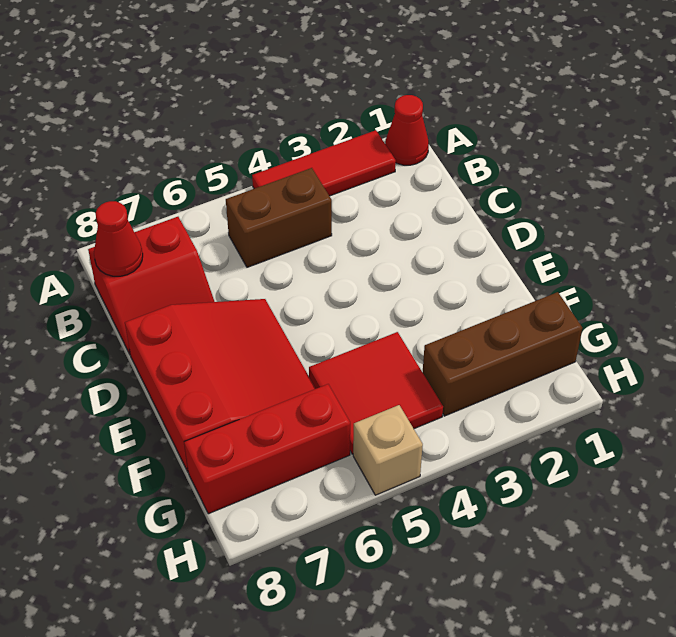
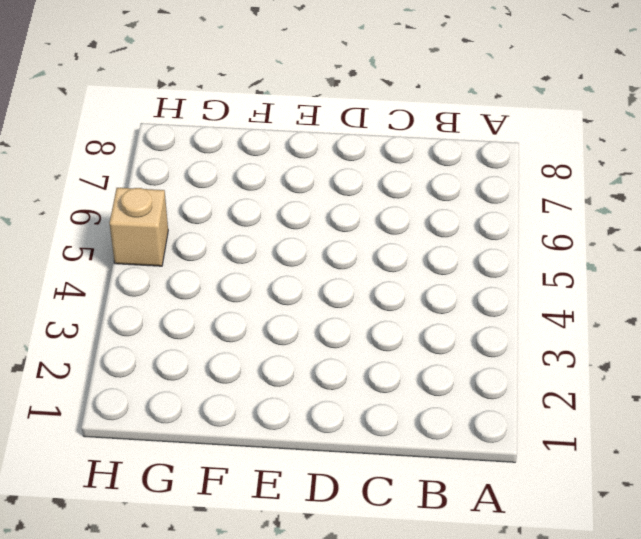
none -> red cone A1 level 1
none -> red tile A2:A4 level 1

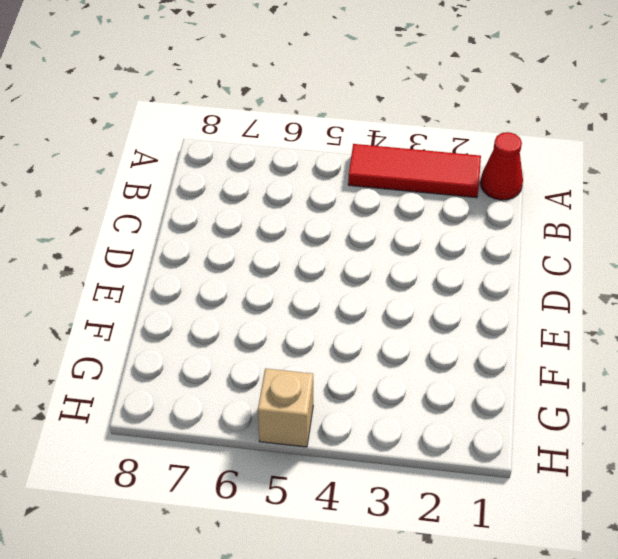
none -> brown brick B4:B5 level 1
none -> red slope B7:C8 level 1 top B

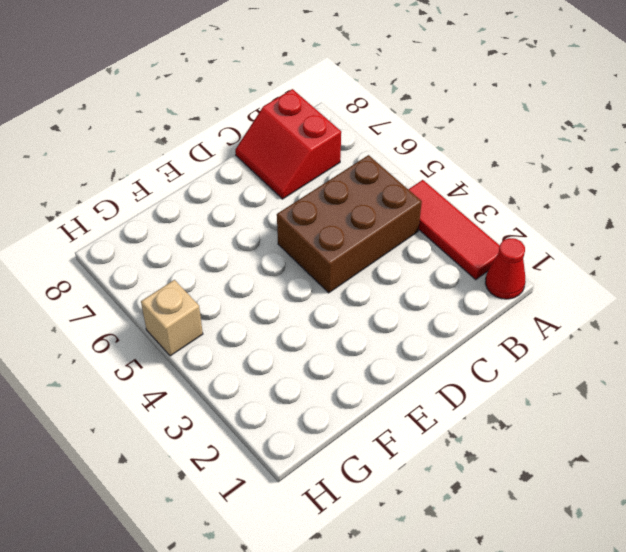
brown brick B4:D5 level 1 -> brown brick B4:B5 level 1
none -> red slope D6:F8 level 1 top 8
none -> red tile F4:G5 level 1

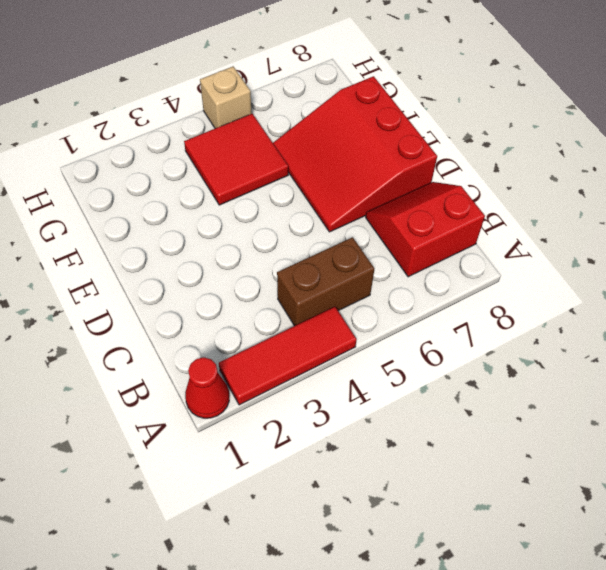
none -> brown brick G1:G3 level 1
none -> red brick G6:G8 level 1

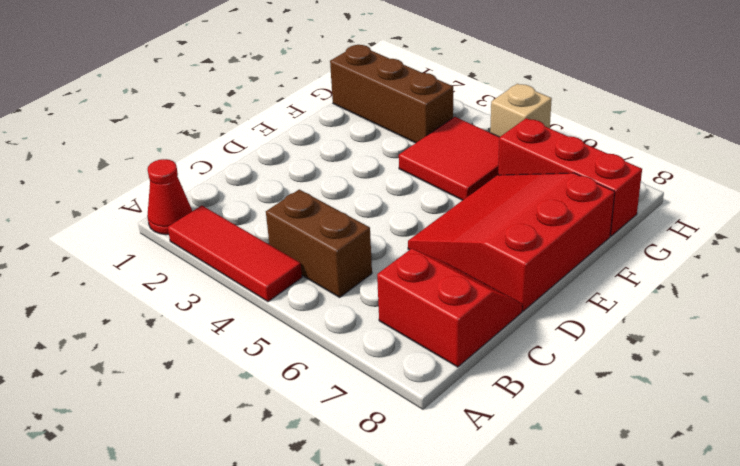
none -> red cone B8 level 2

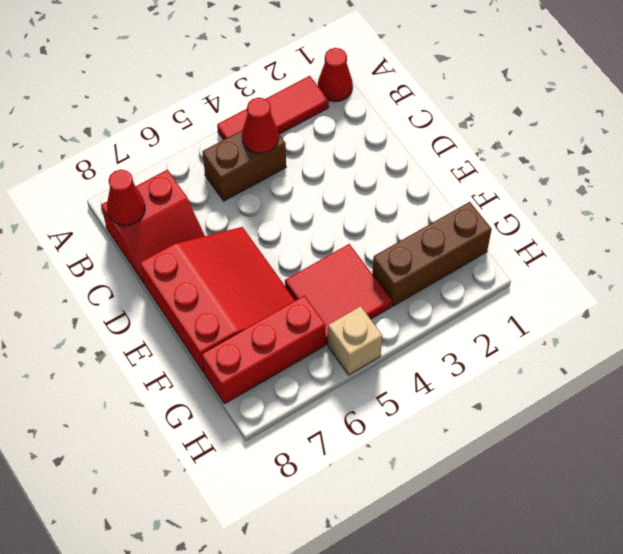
red cone B4 level 2 -> none

